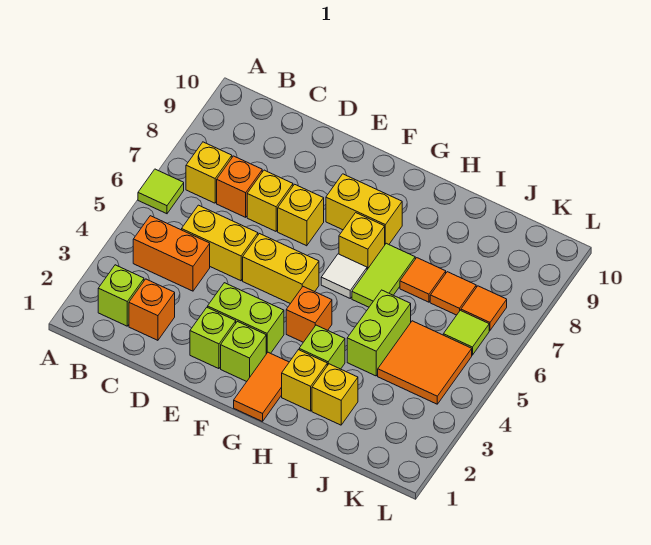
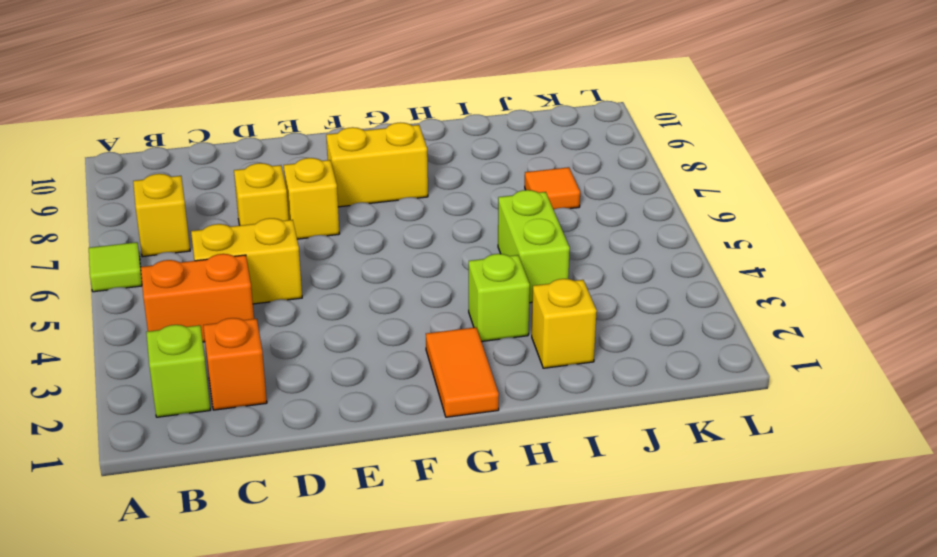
none -> orange brick C7 level 1
none -> lime brick E2 level 1
none -> lime brick E3:F3 level 1

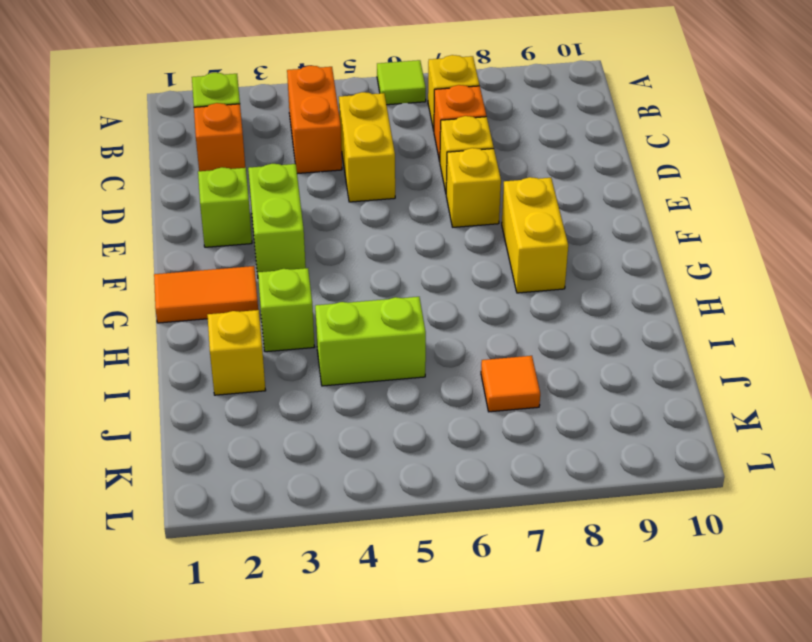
none -> yellow brick E5:F5 level 1
none -> lime brick F2 level 1
none -> orange brick G4 level 1

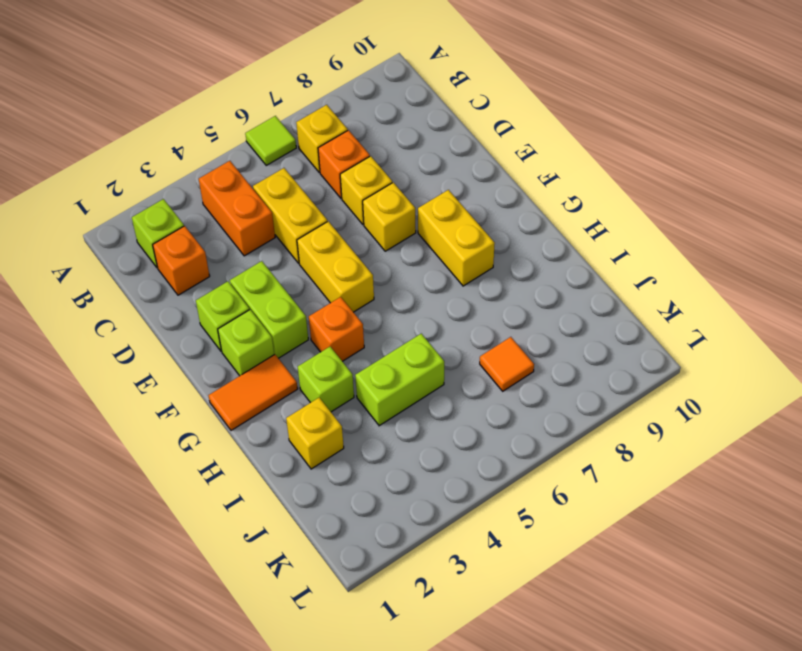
none -> white tile G6 level 1
none -> yellow brick G7 level 1
none -> yellow brick H2 level 1

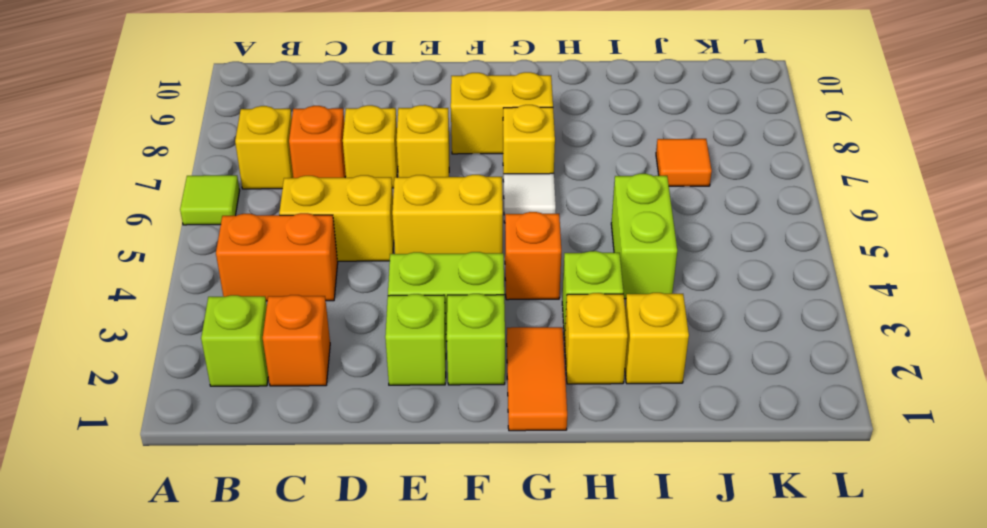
none -> lime tile H6:H7 level 1
none -> orange tile I7 level 1
none -> orange tile J4:K5 level 1

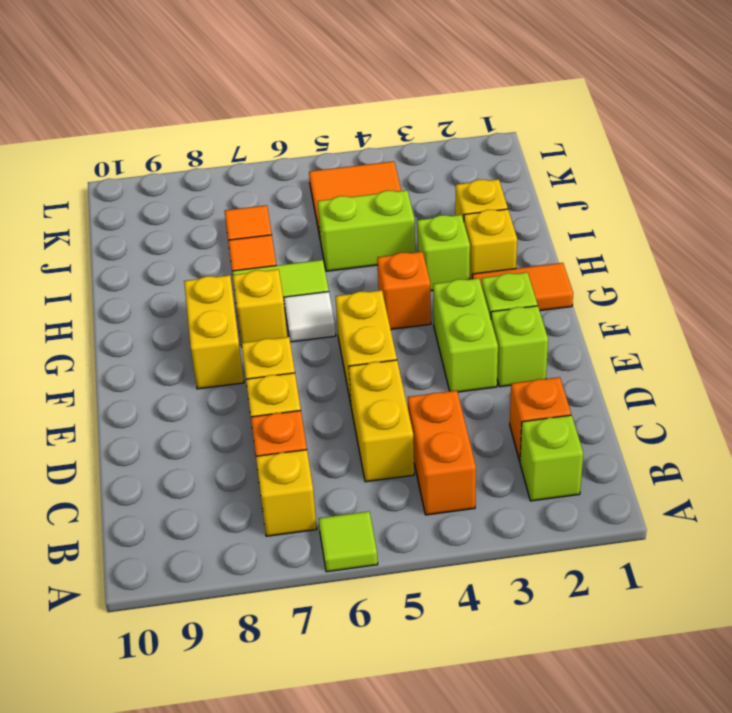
none -> lime tile K6 level 1
none -> orange tile K7 level 1

